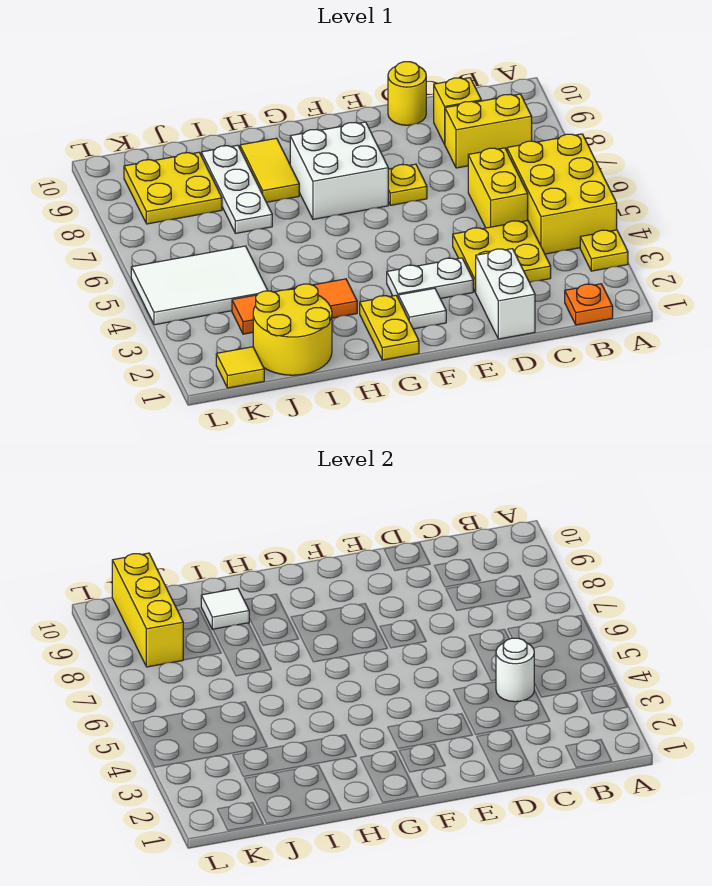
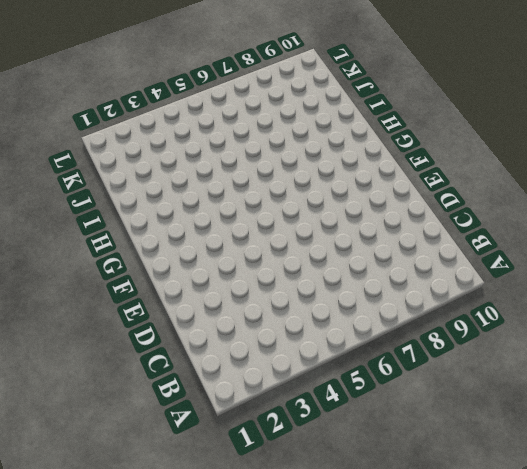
none -> yellow plate A3 level 1
none -> yellow brick A4:B6 level 1
none -> orange plate B1 level 1

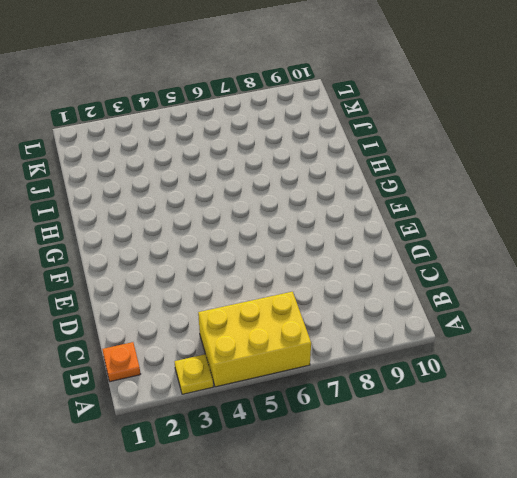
none -> yellow brick B8:C8 level 1
none -> yellow plate C3:D4 level 1
none -> yellow brick C5:C6 level 1

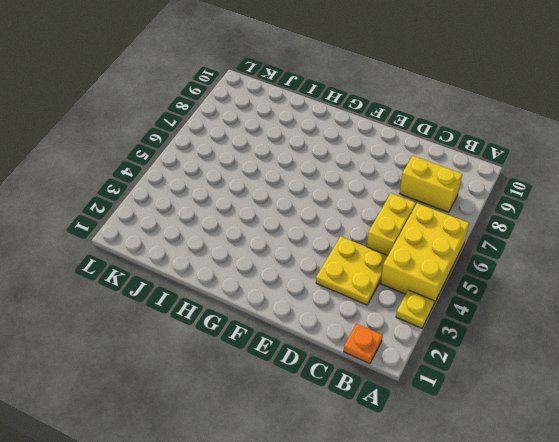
none -> yellow brick C9 level 1
none -> white brick D1:D2 level 1
none -> yellow round brick D10 level 1

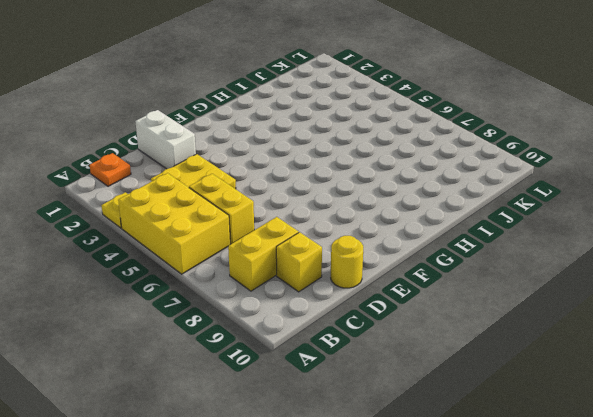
none -> white plate E3:F3 level 1
none -> yellow plate E7 level 1
none -> white tile F2 level 1

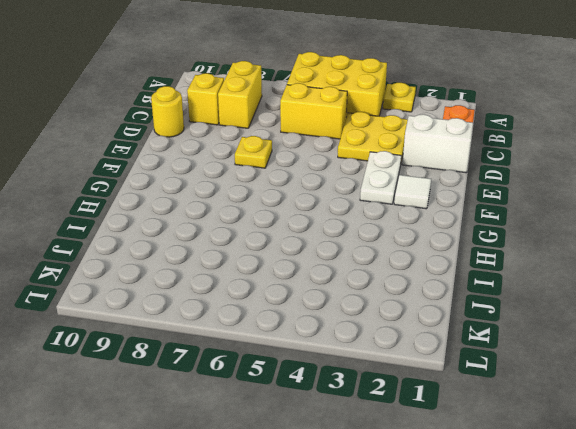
none -> white brick F7:G8 level 1
none -> yellow plate G1:G2 level 1
none -> orange tile H3:J3 level 1

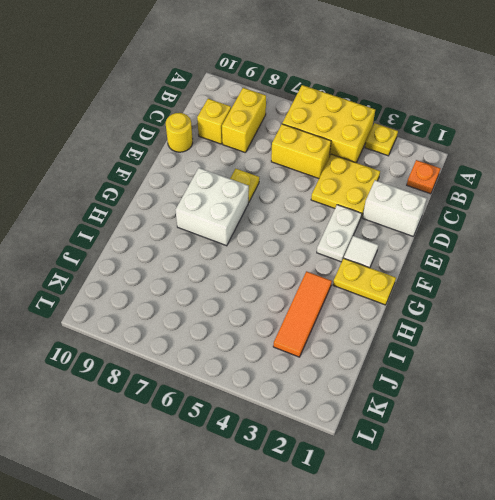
none -> yellow tile H8:H9 level 1
none -> yellow round brick I1:J2 level 1
none -> white plate I7:I9 level 1

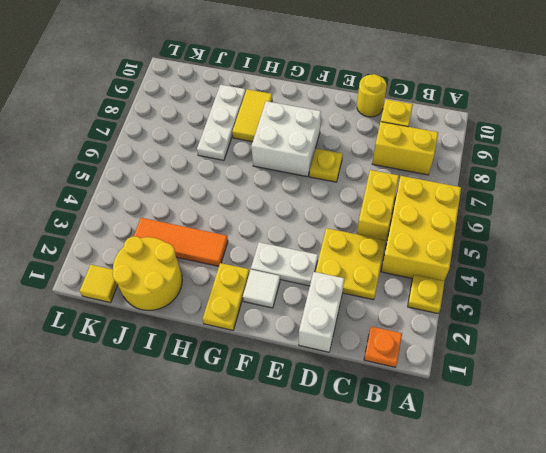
none -> white tile J4:L5 level 1
none -> yellow plate J8:K9 level 1
none -> white round brick C4 level 2

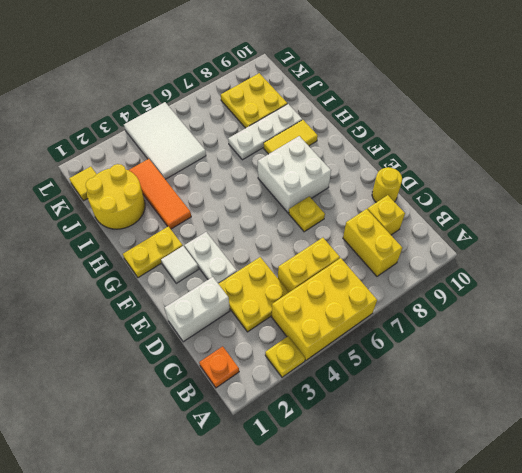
none -> white round brick C4 level 2
none -> white tile I9 level 2
none -> yellow brick K8:K10 level 2

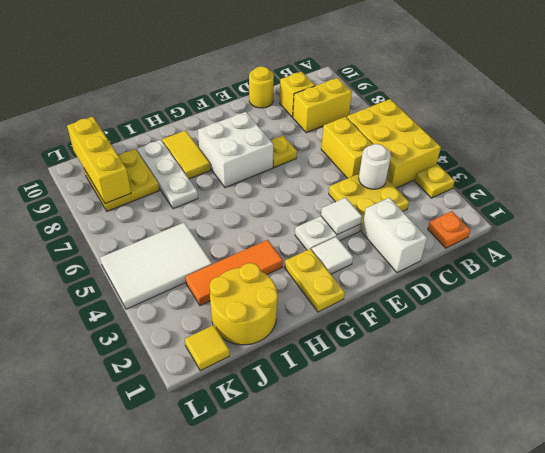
white tile E3 level 2 -> white tile I9 level 2

